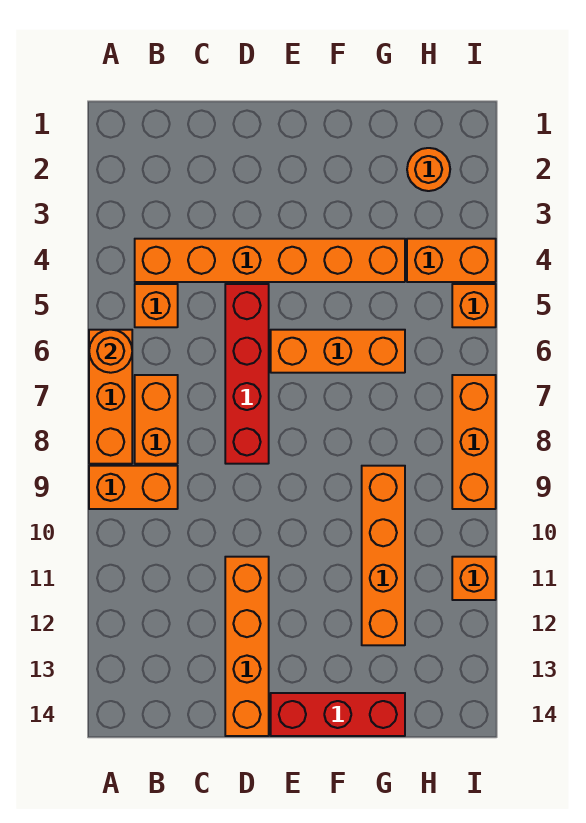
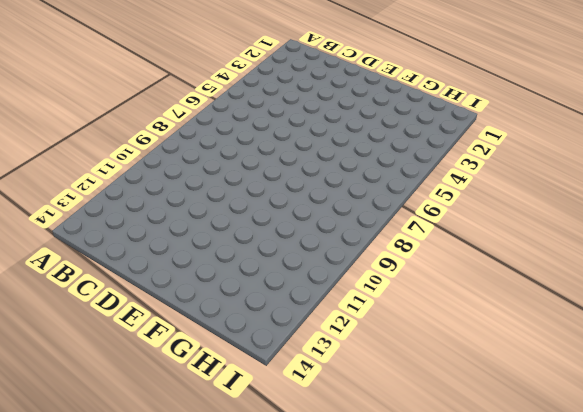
none -> orange brick A6:A8 level 1
none -> orange brick A9:B9 level 1
none -> orange brick B4:G4 level 1

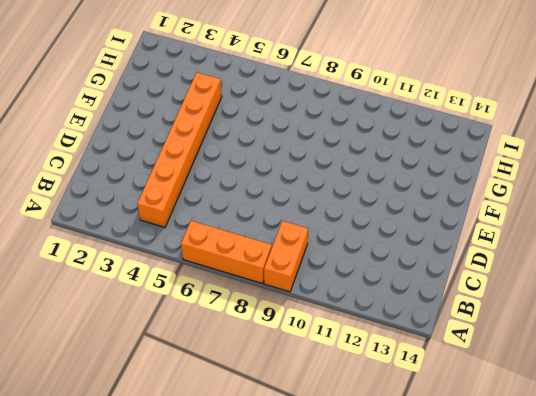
none -> orange brick B5 level 1
none -> orange brick B7:B8 level 1
none -> red brick D5:D8 level 1

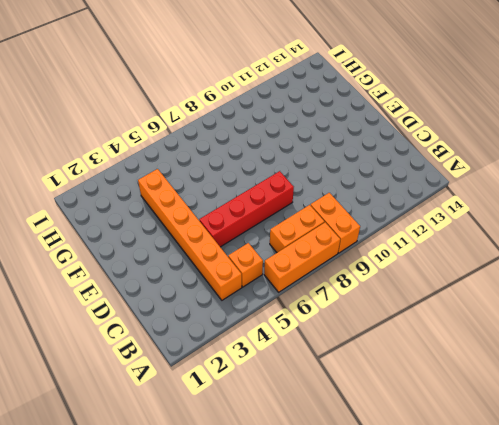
none -> orange brick D11:D14 level 1
none -> orange brick E6:G6 level 1
none -> red brick E14:G14 level 1

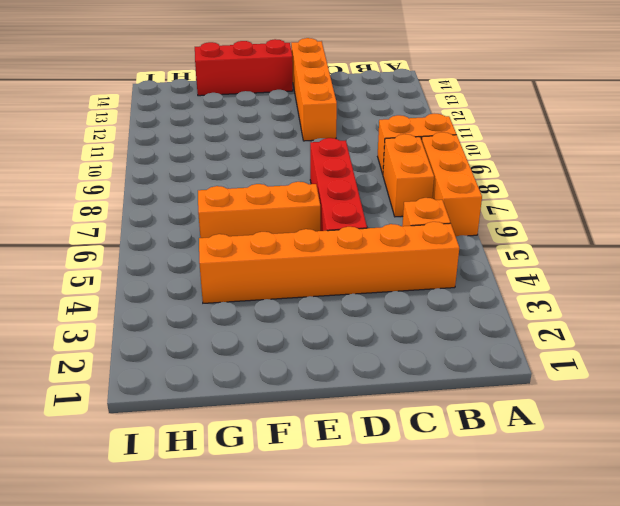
none -> orange brick G9:G12 level 1
none -> orange round brick H2 level 1
none -> orange brick H4:I4 level 1

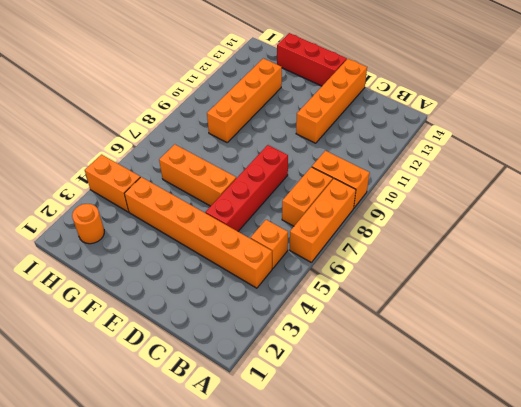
none -> orange brick I5 level 1
none -> orange brick I7:I9 level 1
none -> orange brick I11 level 1

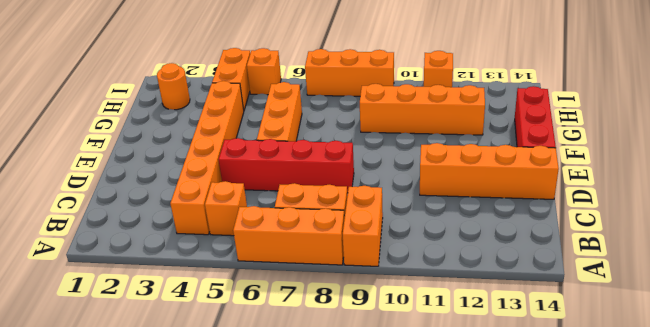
none -> orange round brick A6 level 2

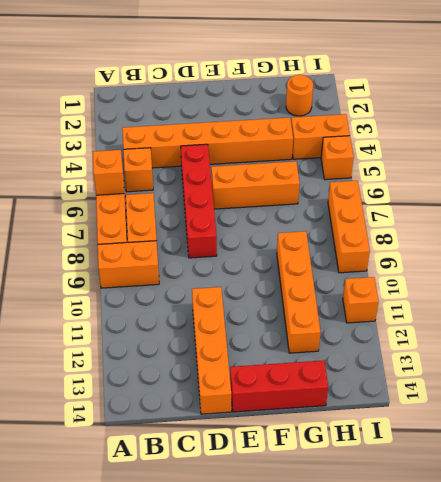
orange brick A6 level 2 -> orange round brick A6 level 2

